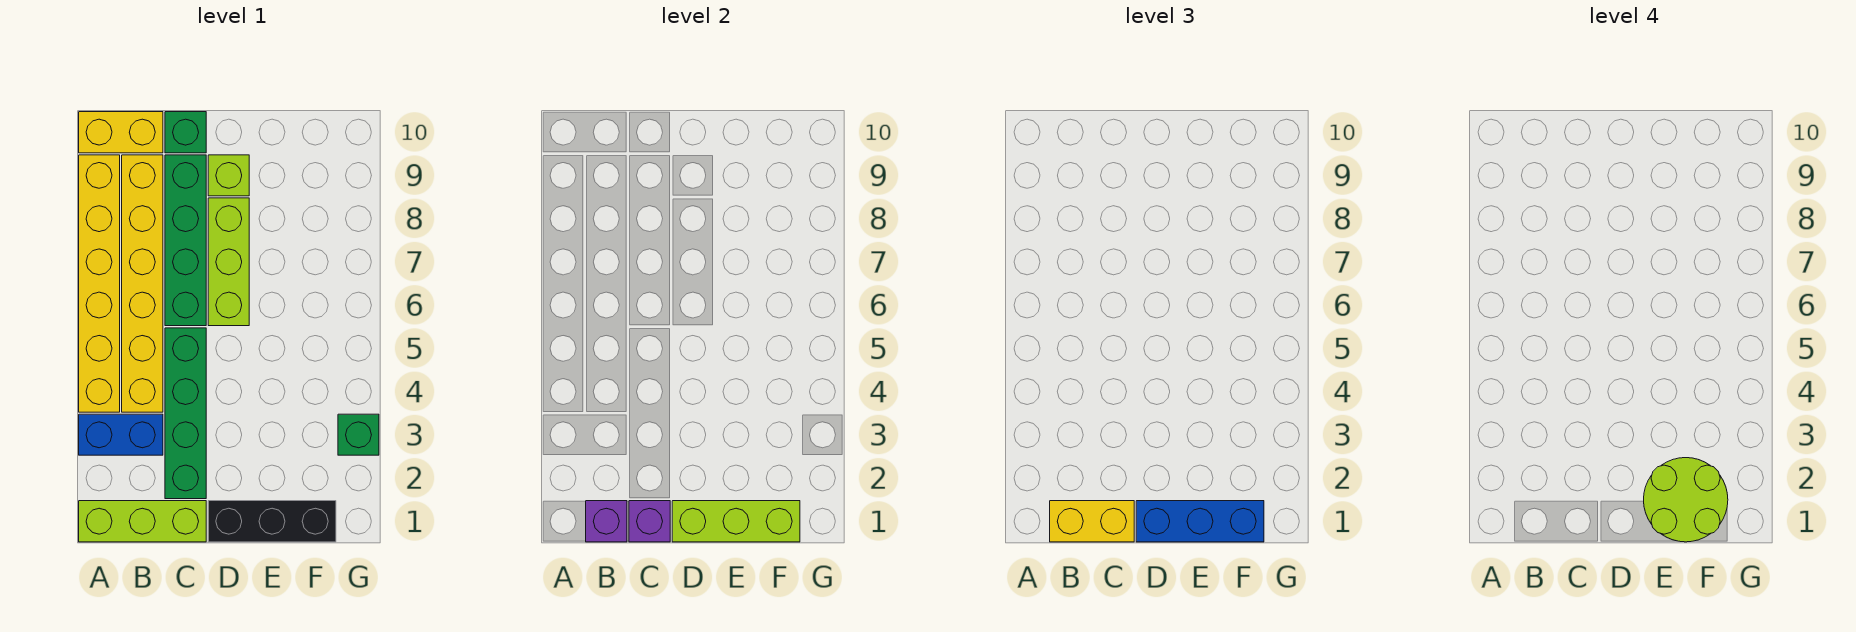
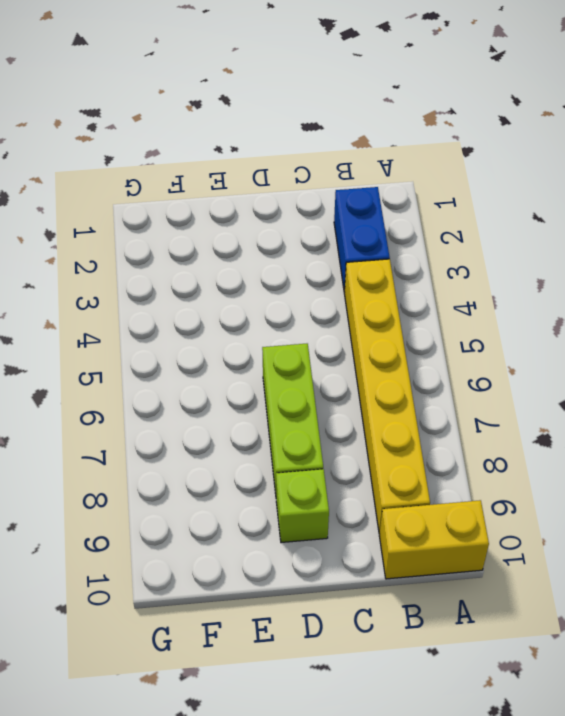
blue brick B2:B3 level 1 -> blue brick A3:B3 level 1
none -> lime brick A1:C1 level 1
none -> yellow brick A4:A9 level 1
none -> green brick C2:C5 level 1

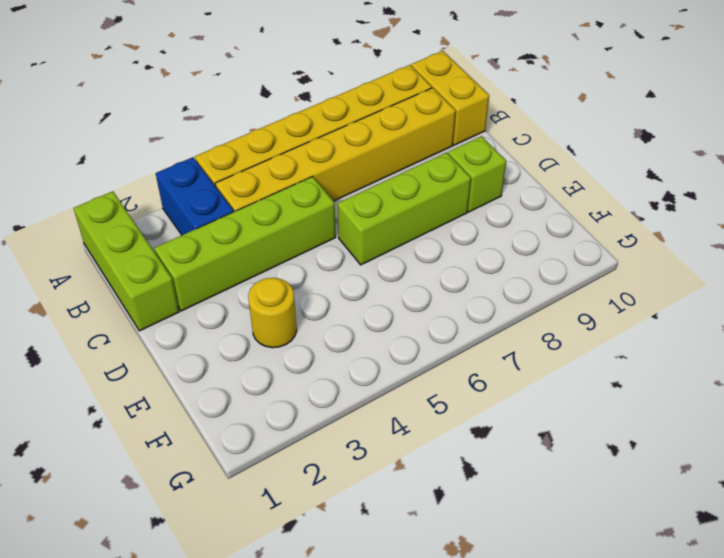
lime brick C2:C5 level 1 -> green brick C2:C5 level 1
yellow round brick E3 level 1 -> none
none -> green brick C6:C9 level 1
none -> green brick C10 level 1
none -> black brick D1:F1 level 1

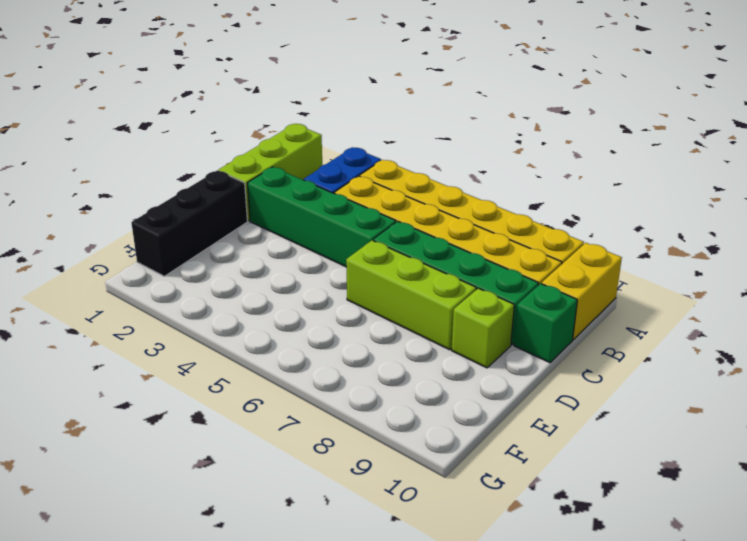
none -> green brick G3 level 1
none -> purple brick B1 level 2
none -> purple brick C1 level 2

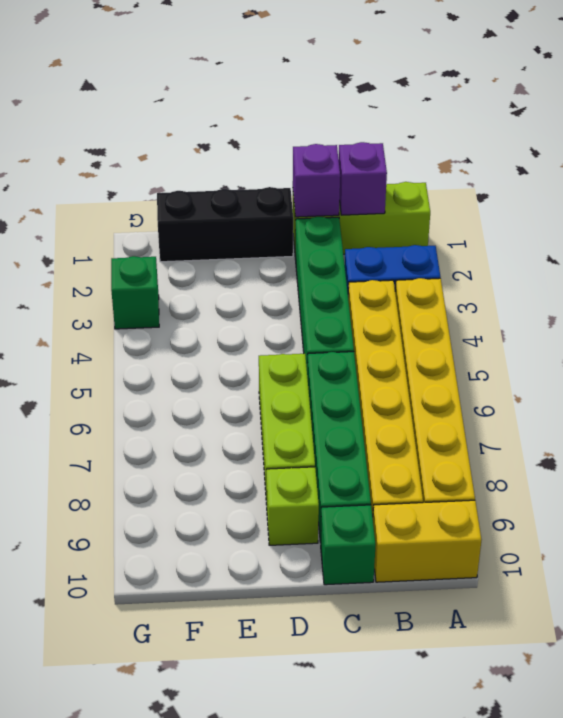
none -> lime brick D1:F1 level 2
none -> yellow brick B1:C1 level 3
none -> blue brick D1:F1 level 3

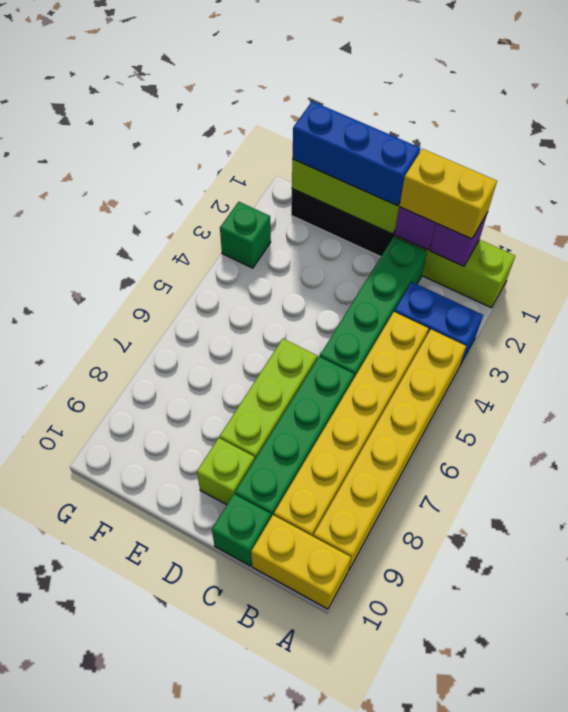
none -> lime round brick E1:F2 level 4

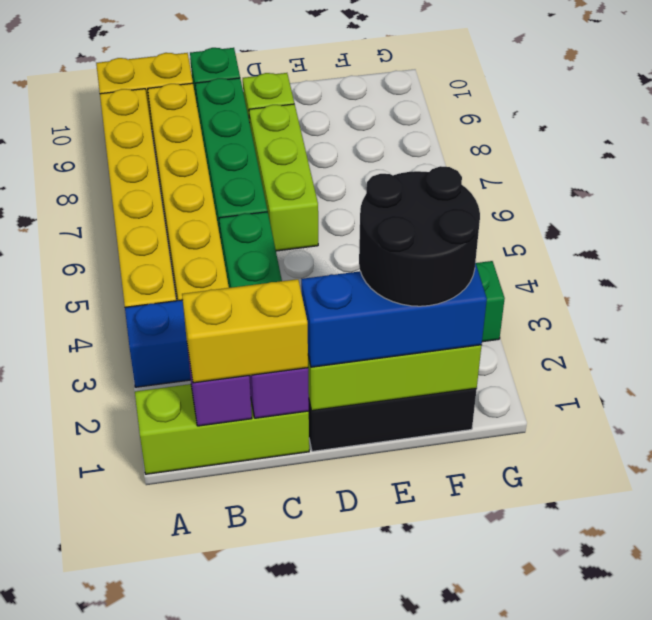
black round brick E1:F2 level 4 -> lime round brick E1:F2 level 4

